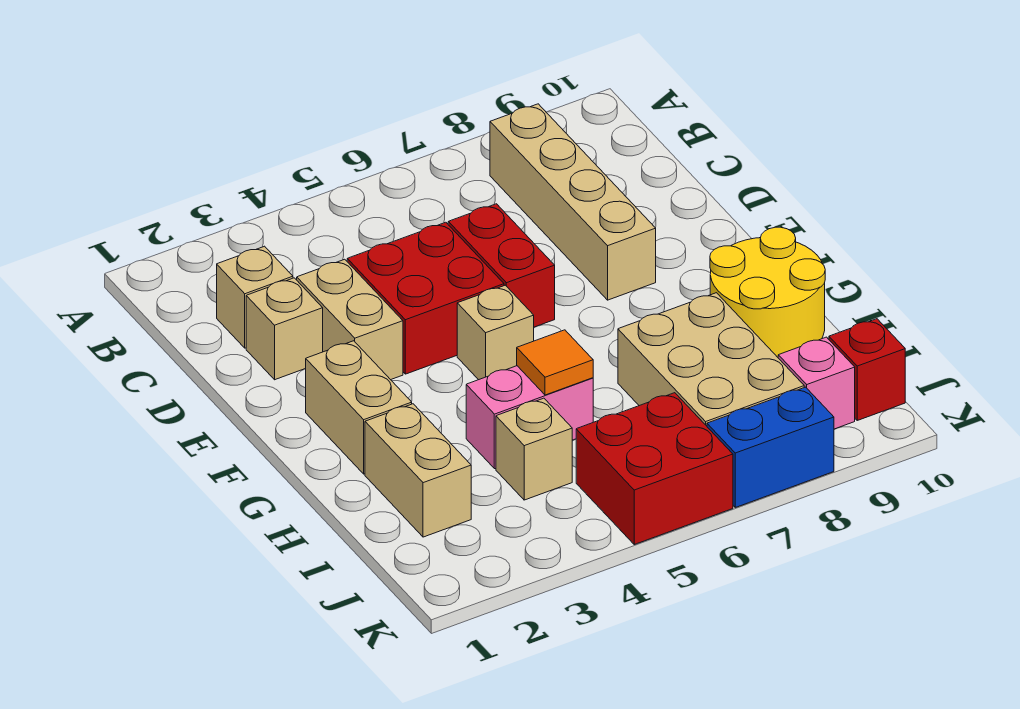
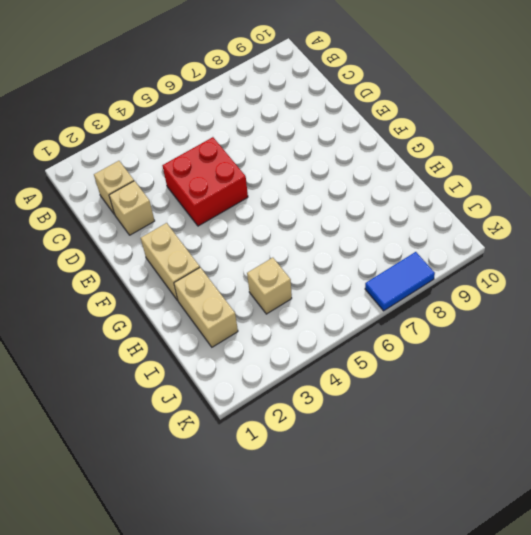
blue tile K7:K8 level 1 -> blue brick K7:K8 level 1
none -> tan brick B8:E8 level 1
none -> tan brick D3:E3 level 1
none -> red brick D6:E6 level 1

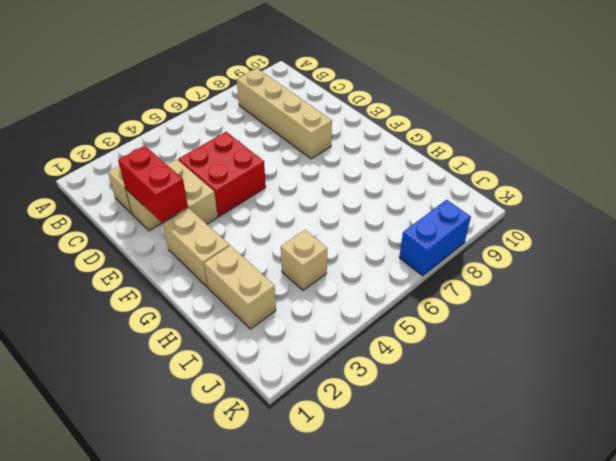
red brick D2:E2 level 2 -> red brick D6:E6 level 1
none -> tan brick F5 level 1
none -> yellow round brick G9:H10 level 1
none -> pink brick H4:H5 level 1

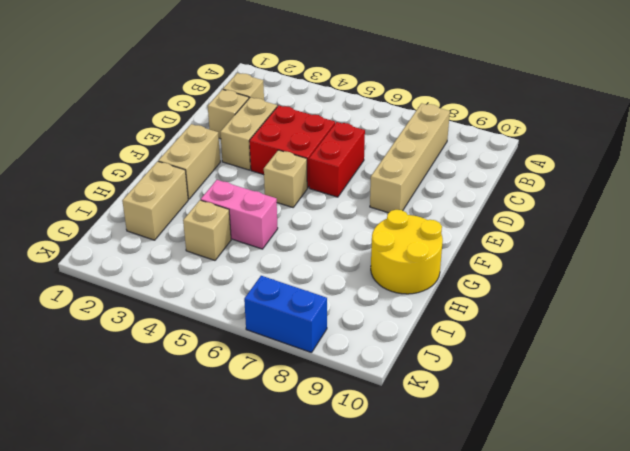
none -> tan brick H7:J8 level 1
none -> red brick J5:K6 level 1
none -> pink brick J9 level 1

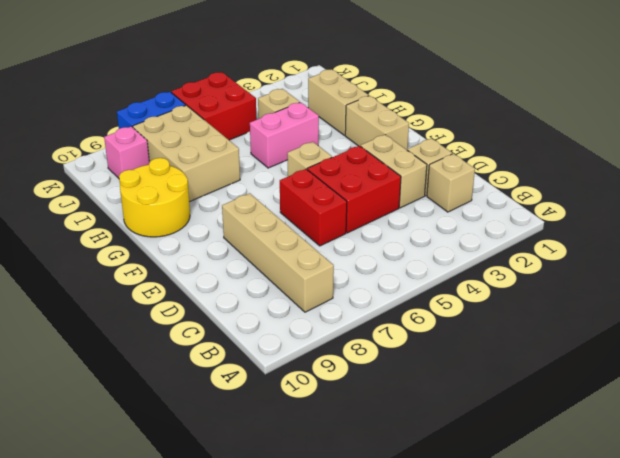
none -> red brick J10 level 1
none -> orange tile H5 level 2

